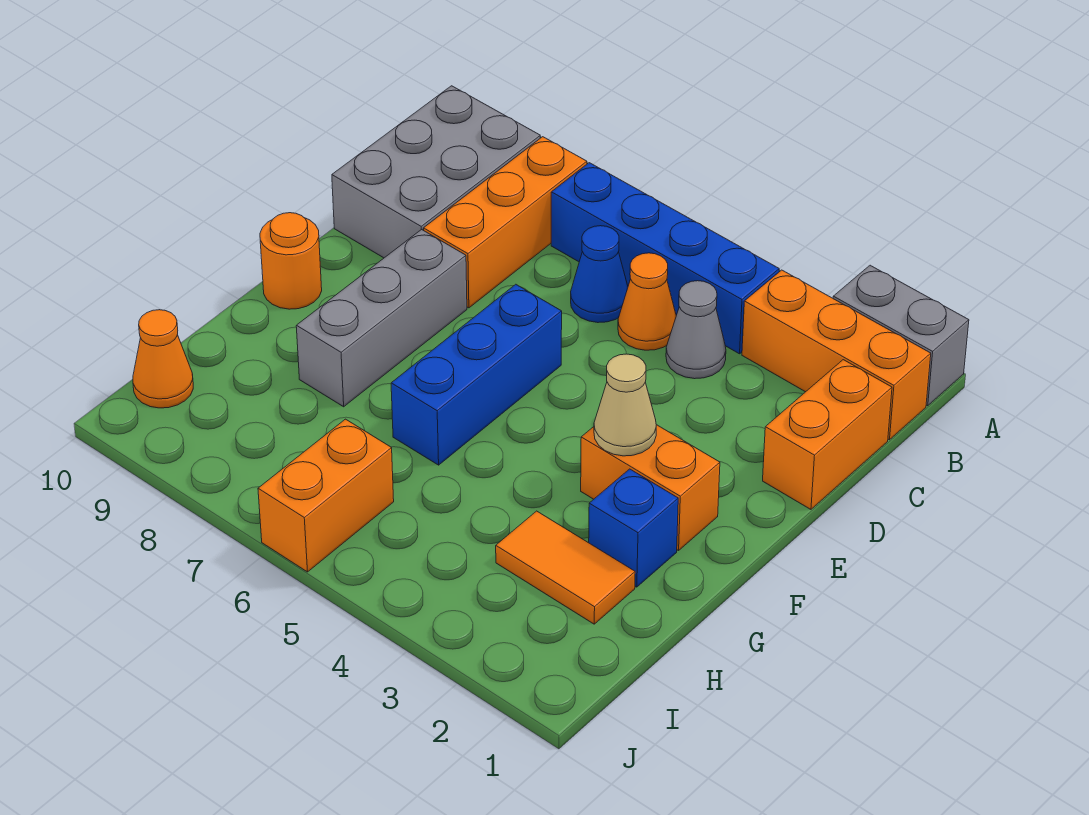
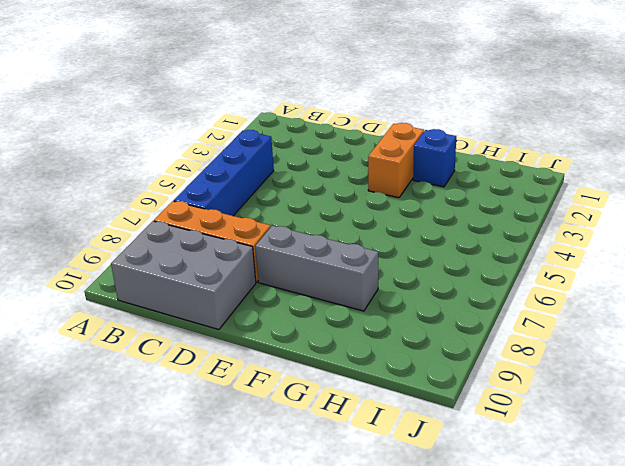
none -> grey brick A1:A2 level 1
none -> orange brick B1:B3 level 1
none -> orange brick C1:D1 level 1

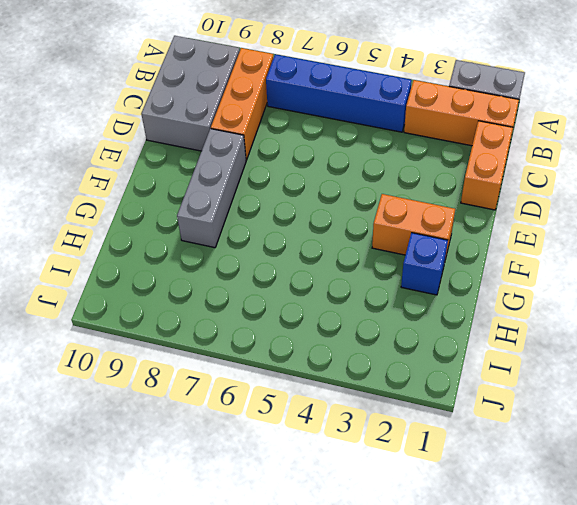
none -> grey cone C4 level 1
none -> orange cone C5 level 1
none -> blue cone C6 level 1

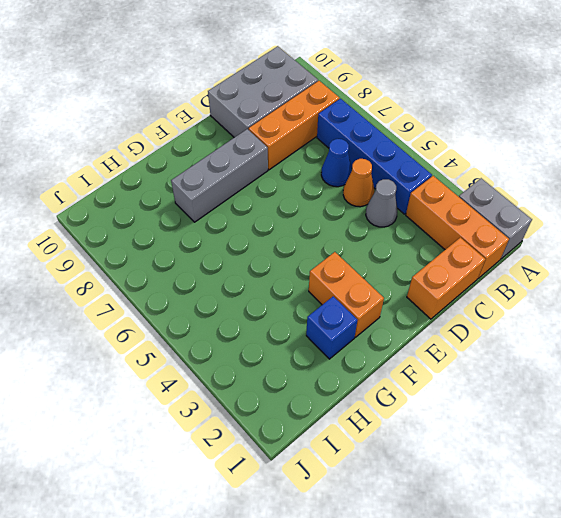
none -> blue brick E6:G6 level 1
none -> orange round brick F10 level 1
none -> orange tile H2:H3 level 1

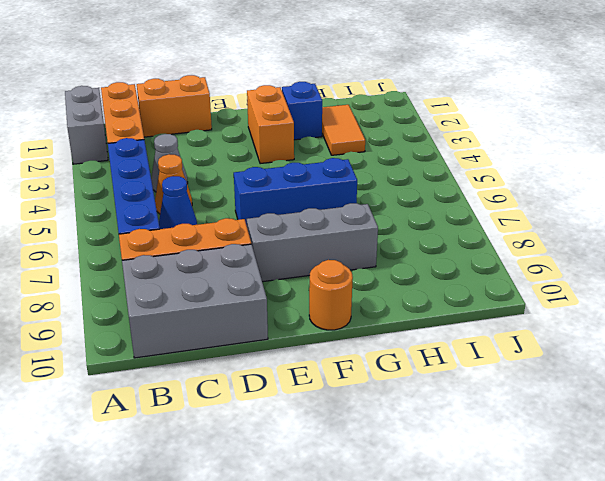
none -> orange brick I6:J6 level 1
none -> orange cone I10 level 1
none -> tan cone F3 level 2

